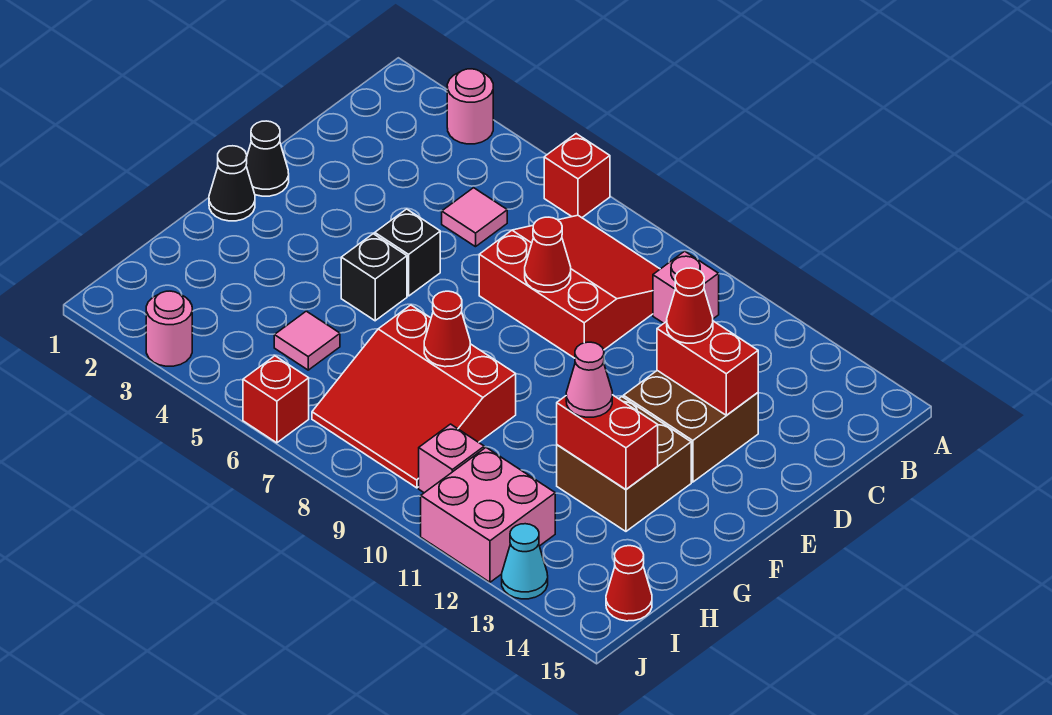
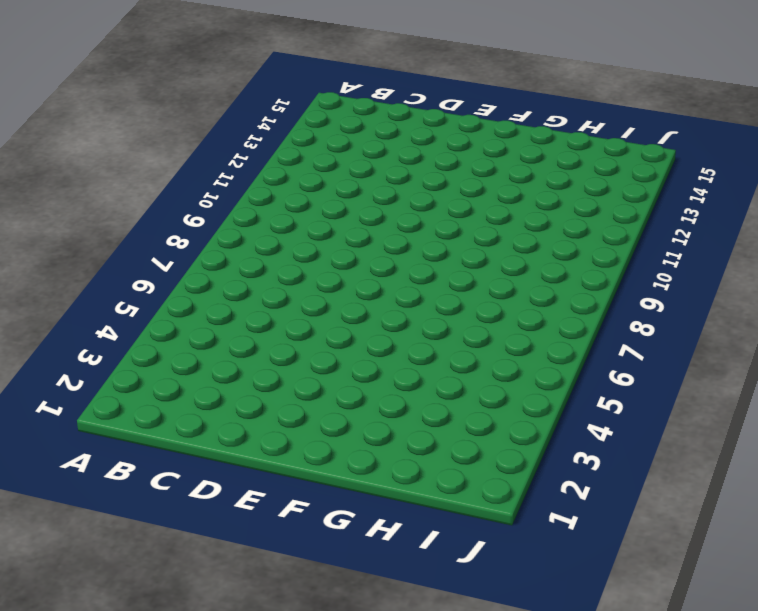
none -> pink round brick A3 level 1
none -> red brick A6 level 1
none -> red slope B7:D9 level 1 top D

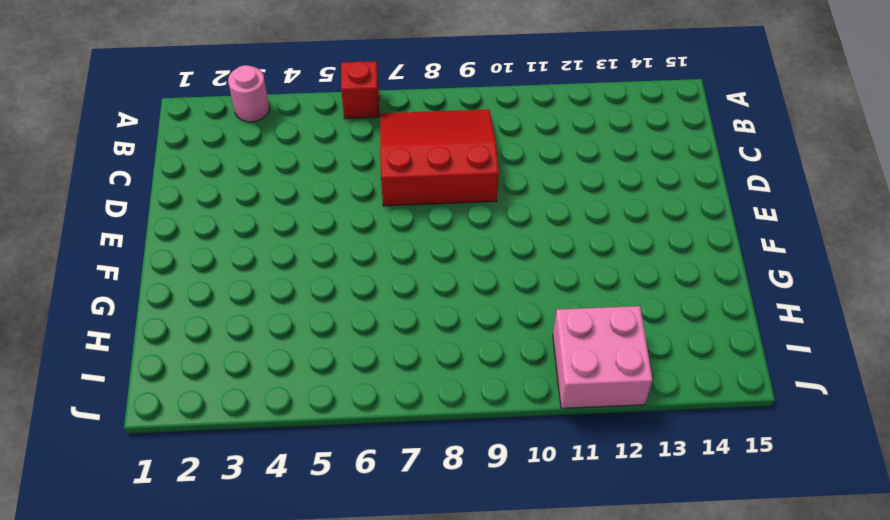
none -> pink brick B10 level 1
none -> pink tile C5 level 1
none -> brown brick D12:E13 level 1

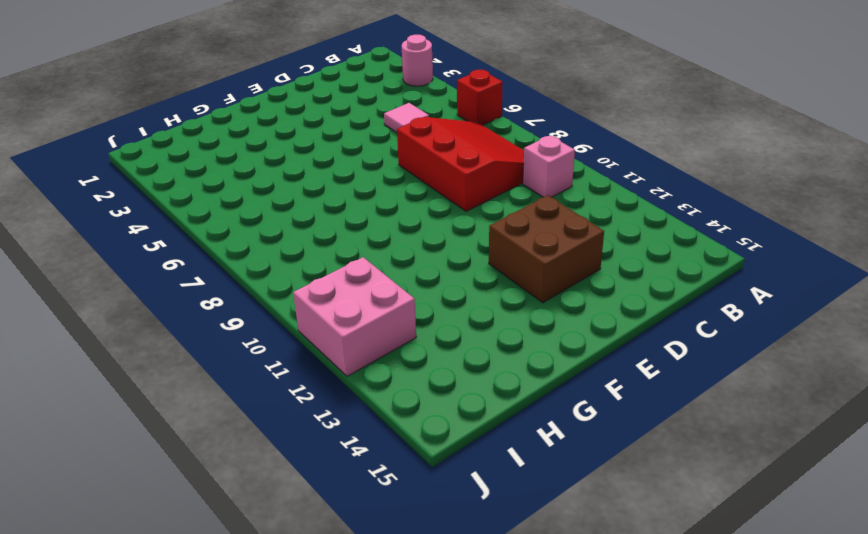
none -> black cone E1 level 1
none -> black brick E5 level 1
none -> black cone F1 level 1

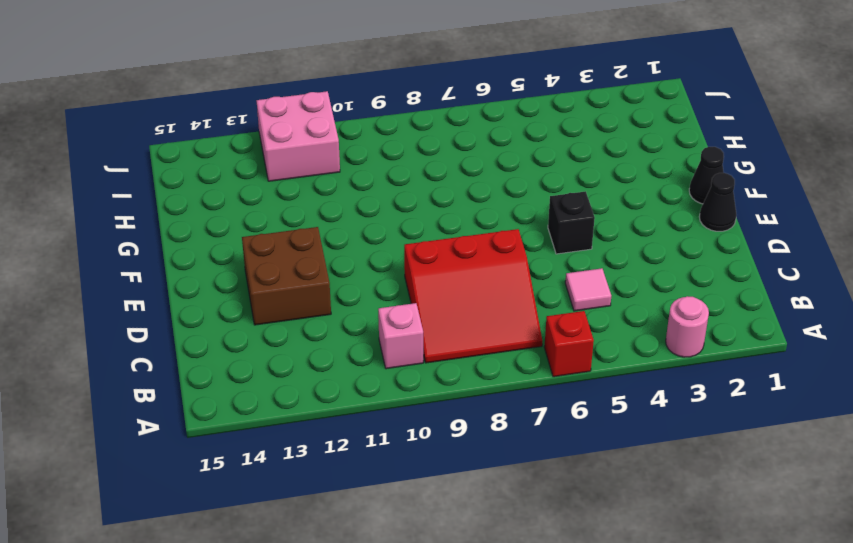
none -> black brick F5 level 1
none -> brown brick F12:G13 level 1
none -> red slope G7:I9 level 1 top G

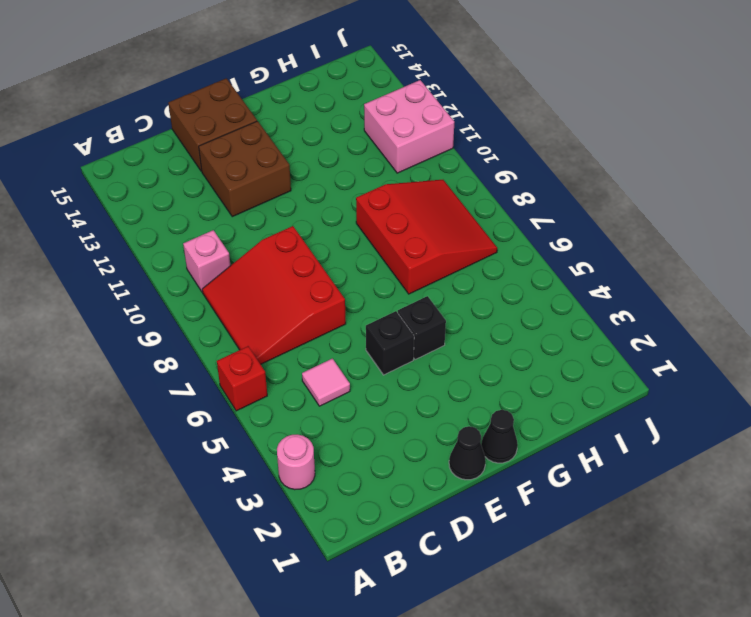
brown brick D14:E15 level 1 -> brown brick F12:G13 level 1
none -> pink tile H5 level 1
none -> pink brick I10 level 1
none -> red cone I15 level 1

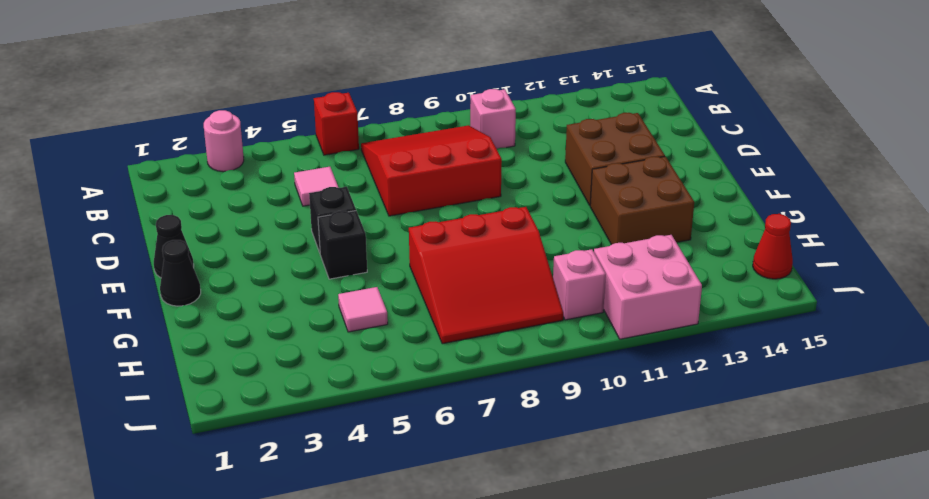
none -> pink round brick J3 level 1
none -> red brick J6 level 1
none -> cyan cone J13 level 1

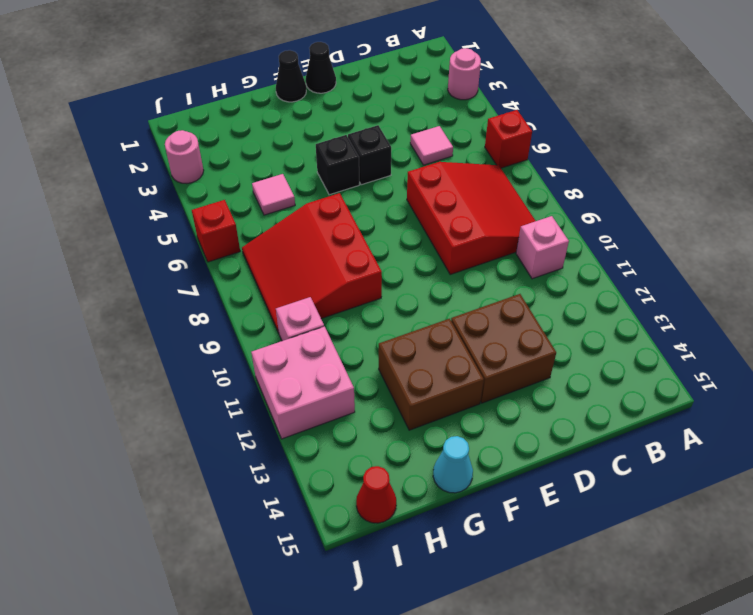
cyan cone G15 level 1 -> cyan cone J13 level 1
none -> red cone D8 level 2
none -> red brick D12:D13 level 2
none -> red cone G8 level 2

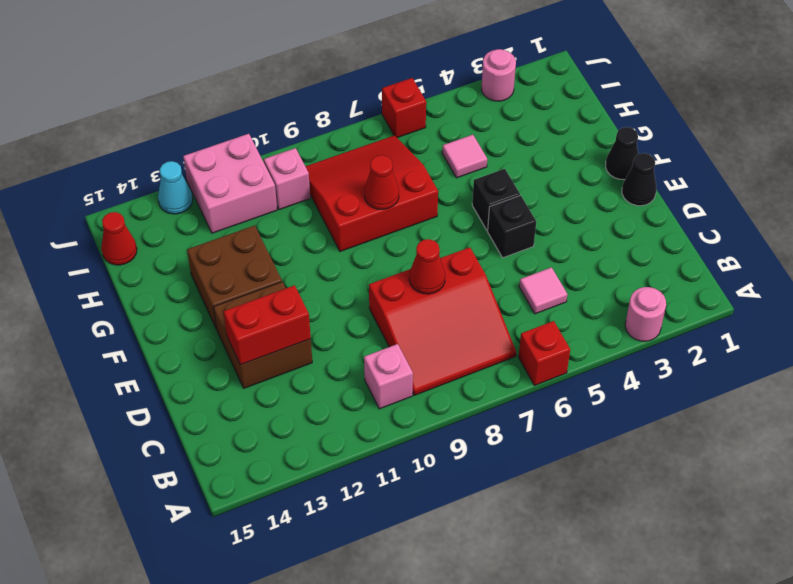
none -> red brick G12:G13 level 2
none -> red cone D12 level 3
none -> pink cone G12 level 3

